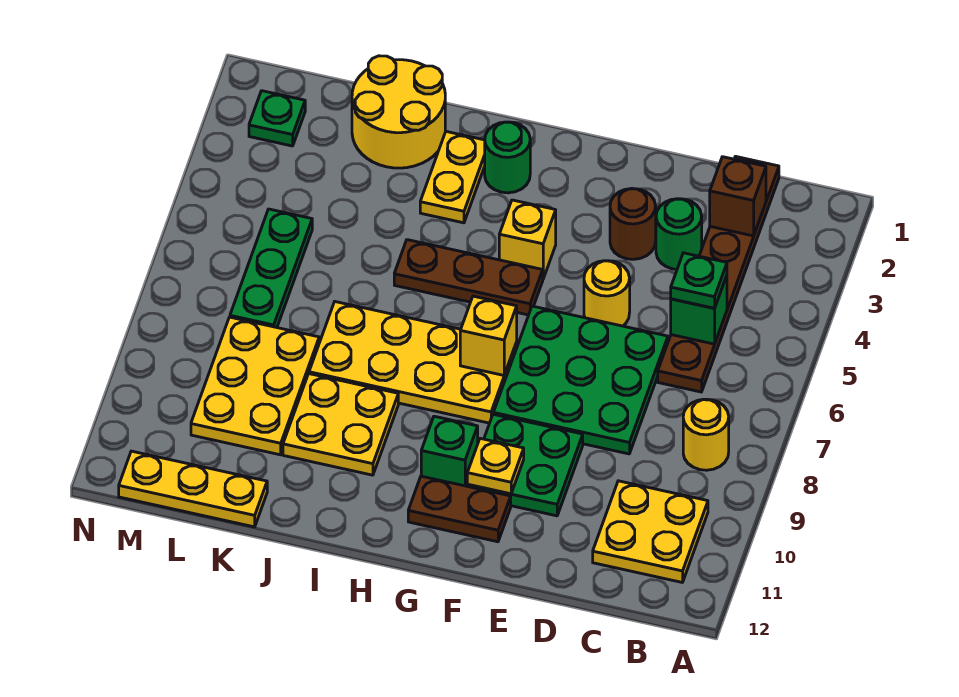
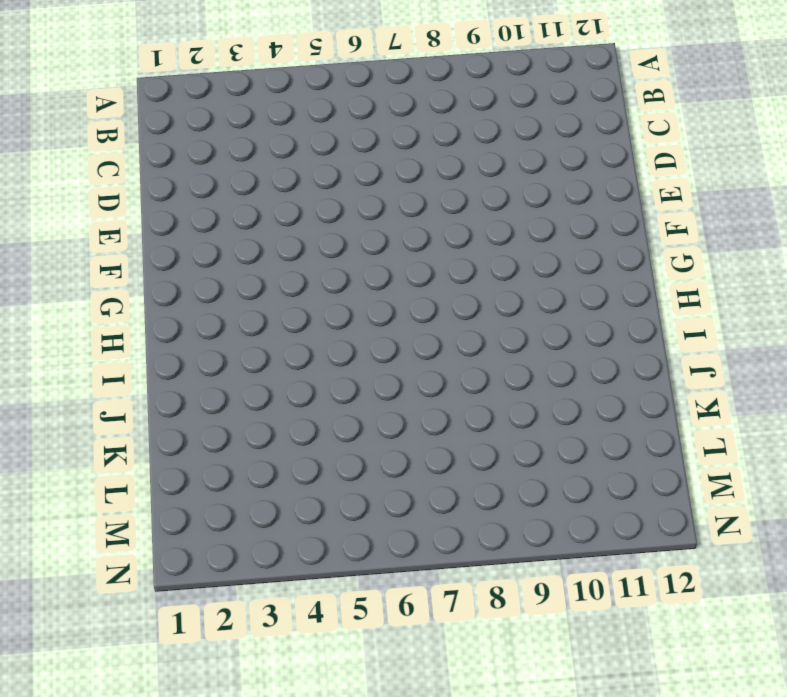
none -> yellow round brick B8 level 1
none -> yellow plate B10:C11 level 1
none -> brown plate C1:C6 level 1

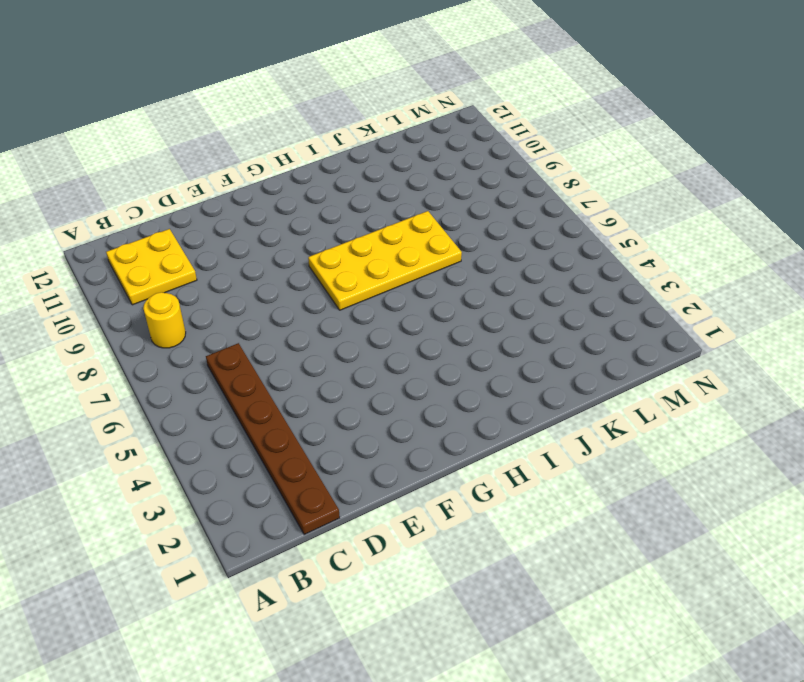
none -> green round brick D3 level 1
none -> green plate D6:F8 level 1
none -> brown round brick E3 level 1

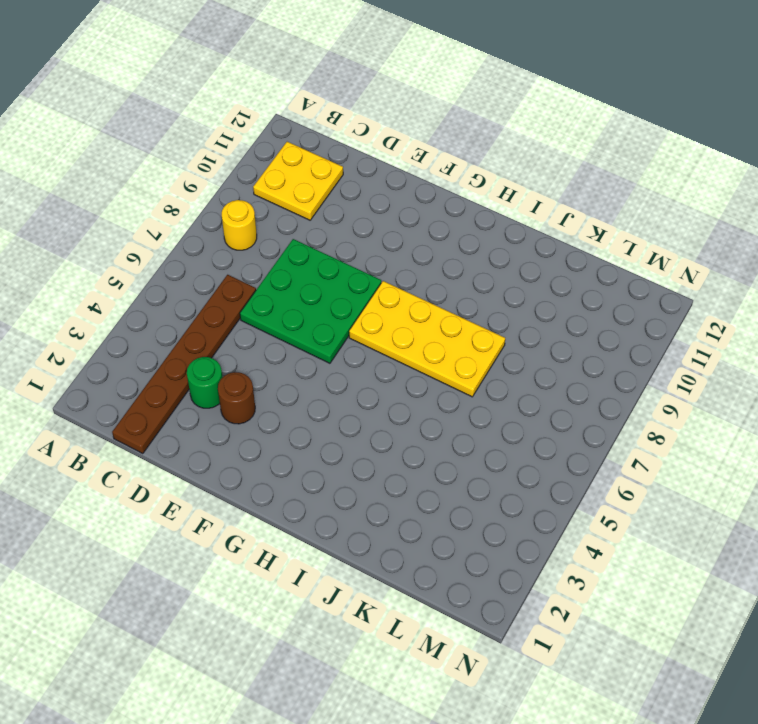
none -> yellow round brick E5 level 1
none -> green plate E9:F10 level 1
none -> brown plate F11:G11 level 1

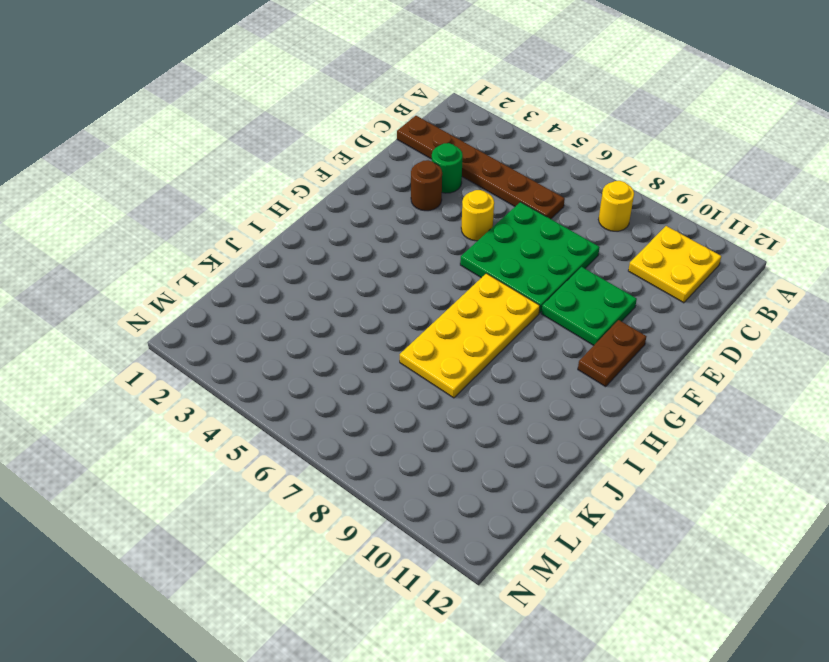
none -> yellow brick G4 level 1
none -> brown plate G5:I5 level 1
none -> green brick G10 level 1

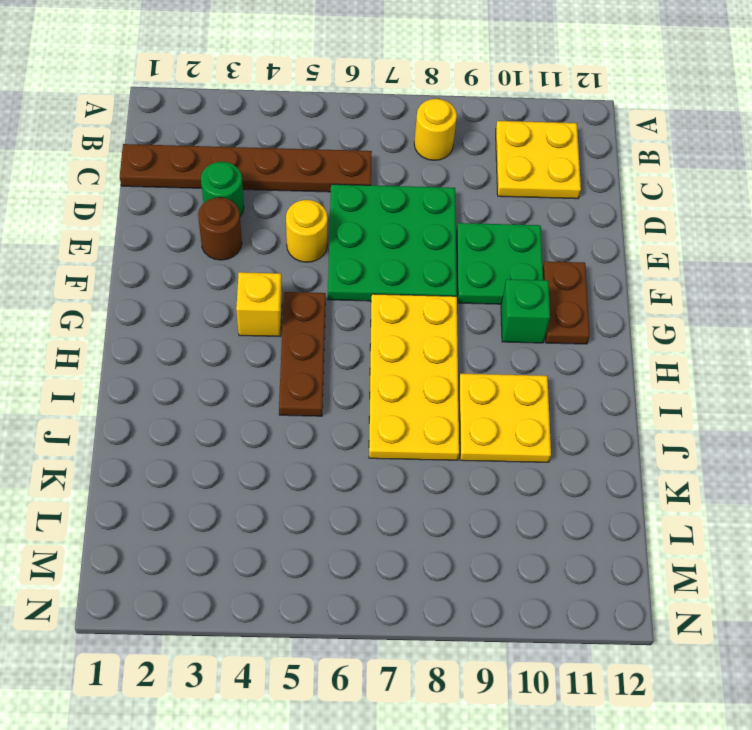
none -> green round brick H2 level 1
none -> yellow plate I2:I3 level 1
none -> yellow round brick J1:K2 level 1

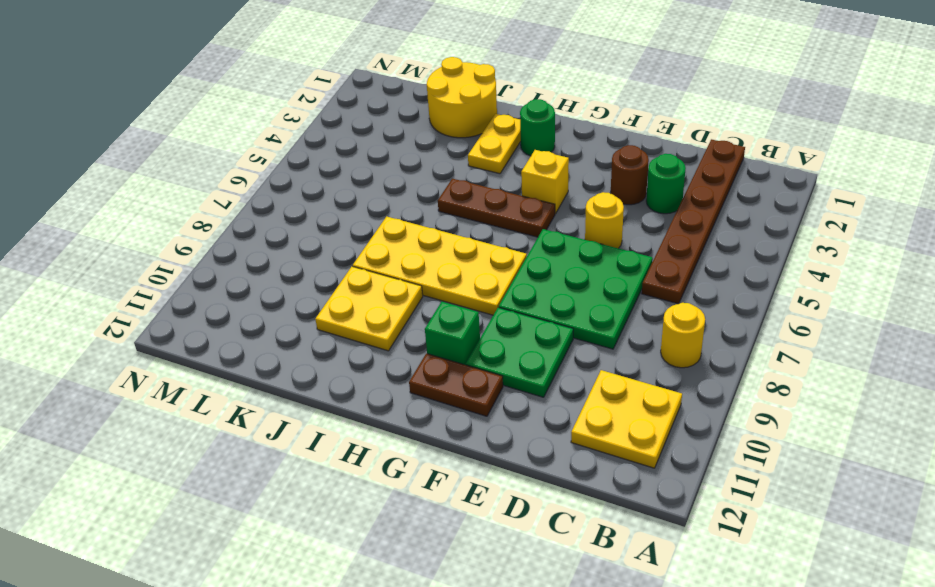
none -> yellow plate K8:L10 level 1
none -> yellow plate K12:M12 level 1
none -> green plate L5:L7 level 1

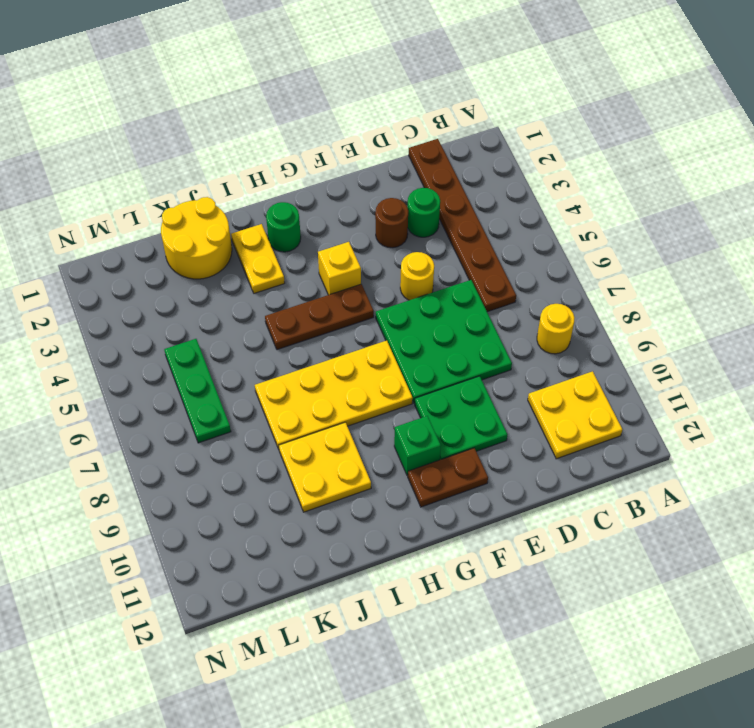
none -> yellow plate K8:L10 level 1
none -> yellow plate K12:M12 level 1
none -> green plate M2 level 1

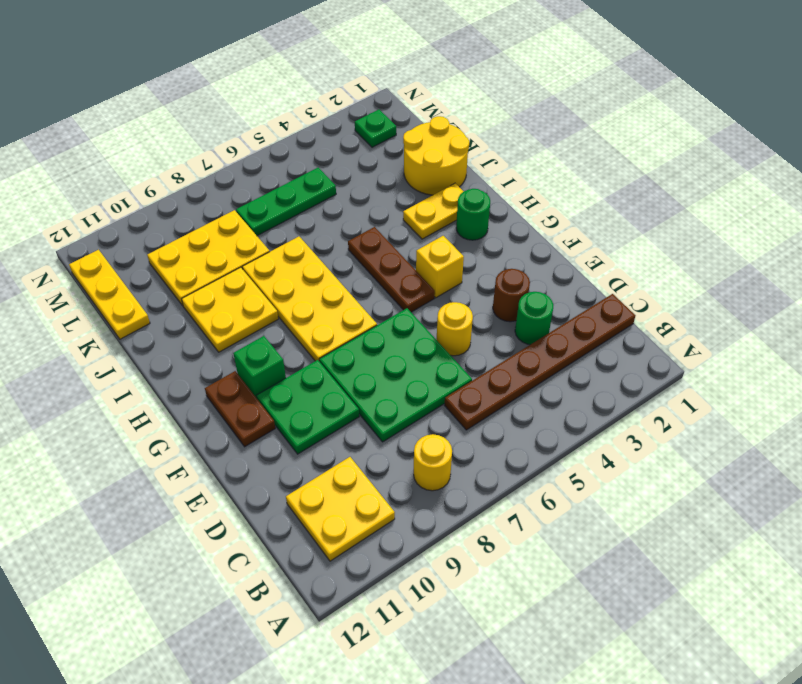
none -> brown brick C2 level 2
none -> green brick C5 level 2
none -> yellow plate F10 level 2

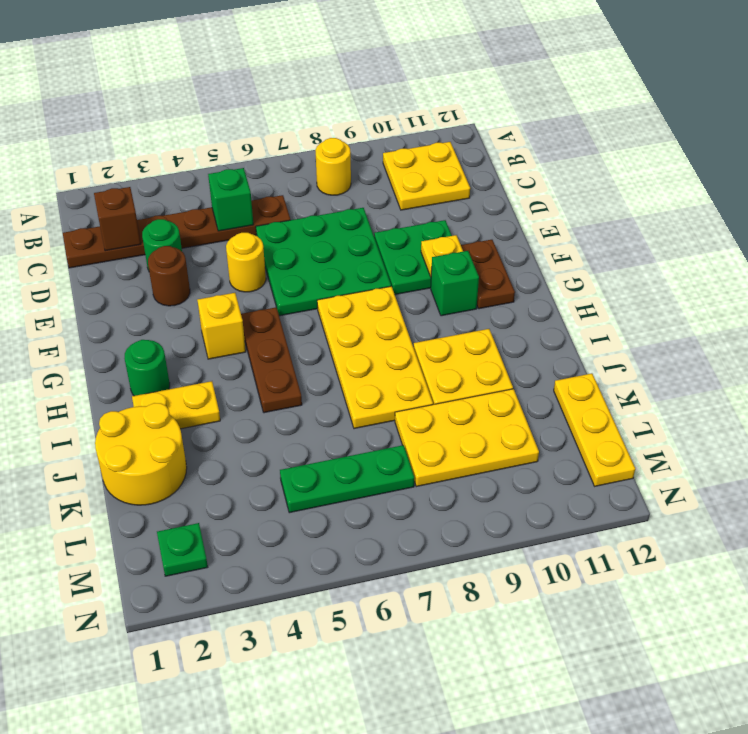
none -> yellow brick G7 level 2
none -> green plate C5 level 3

